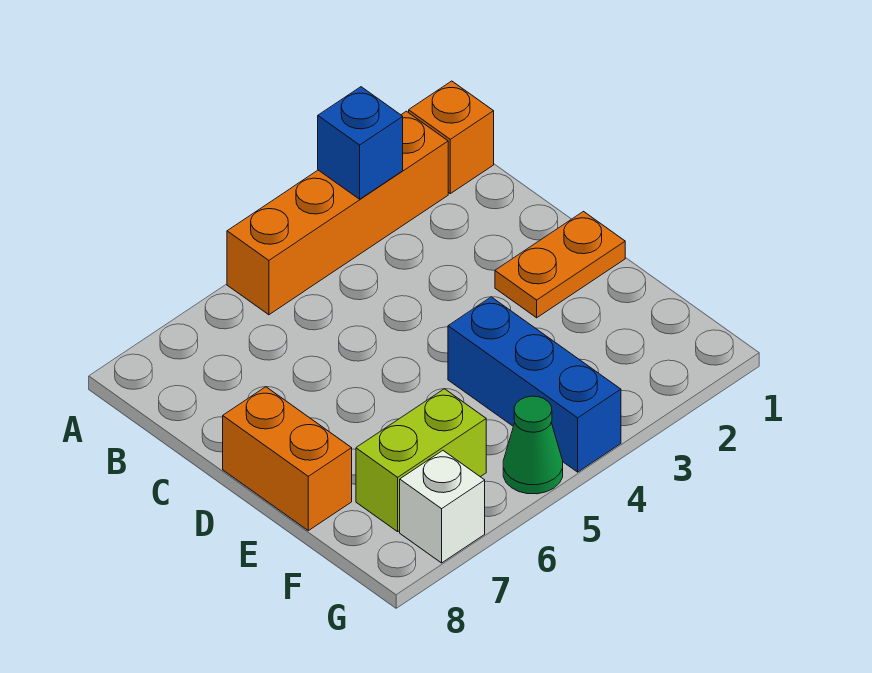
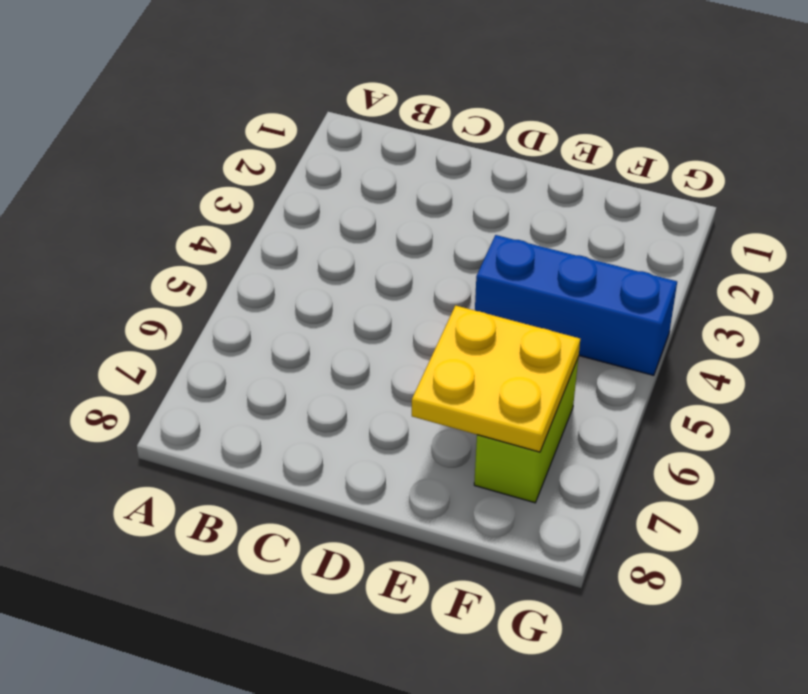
yellow plate E6:F7 level 2 -> none
none -> orange brick A1 level 1
none -> orange brick A2:A5 level 1

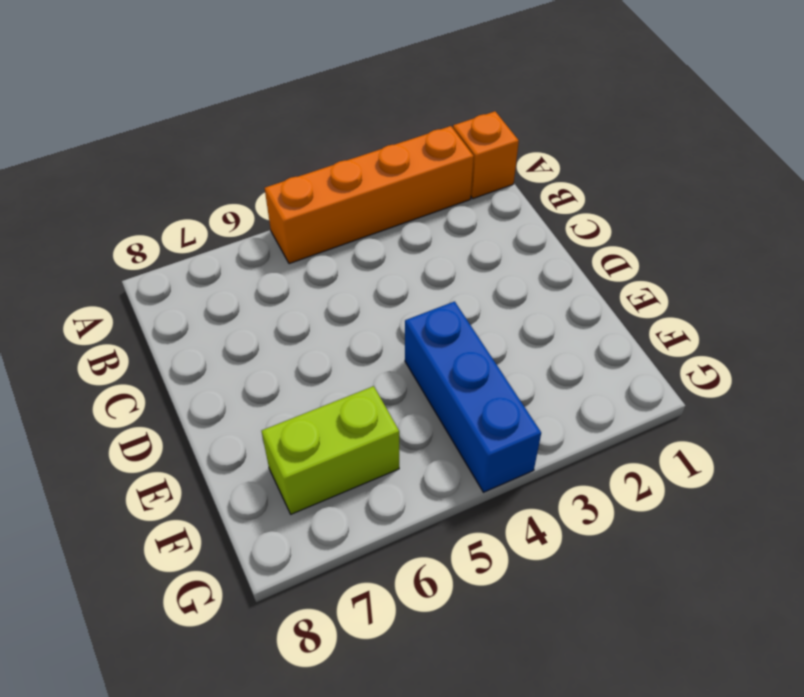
none -> orange plate D1:D2 level 1
none -> orange brick D8:E8 level 1

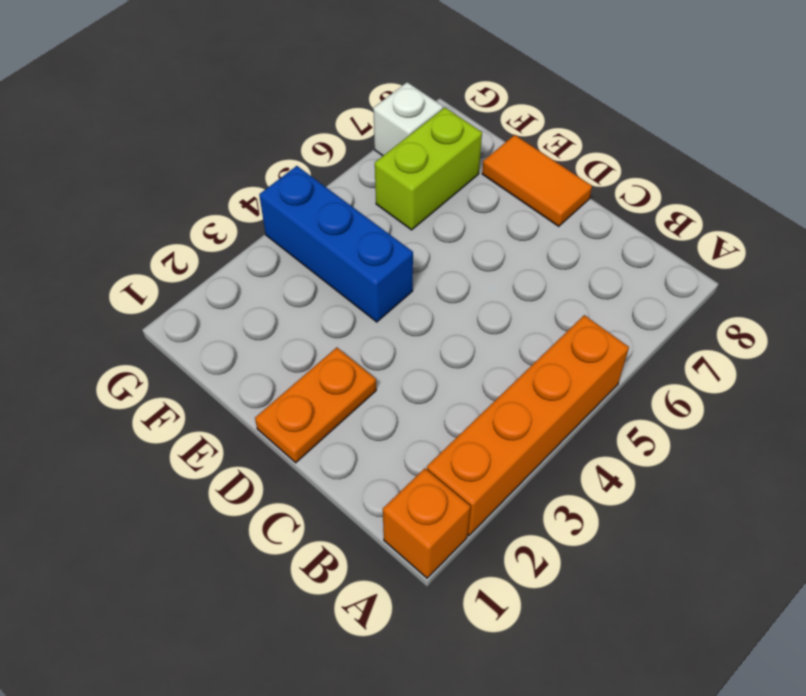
orange tile D8:E8 level 1 -> orange brick D8:E8 level 1
none -> green cone G5 level 1
none -> blue brick A3 level 2

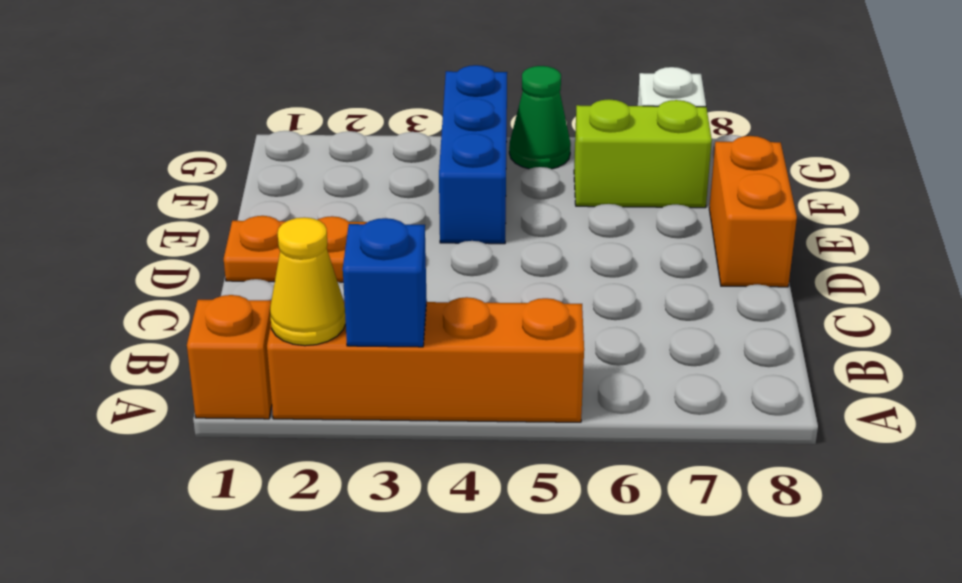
yellow cone A2 level 2 -> none

